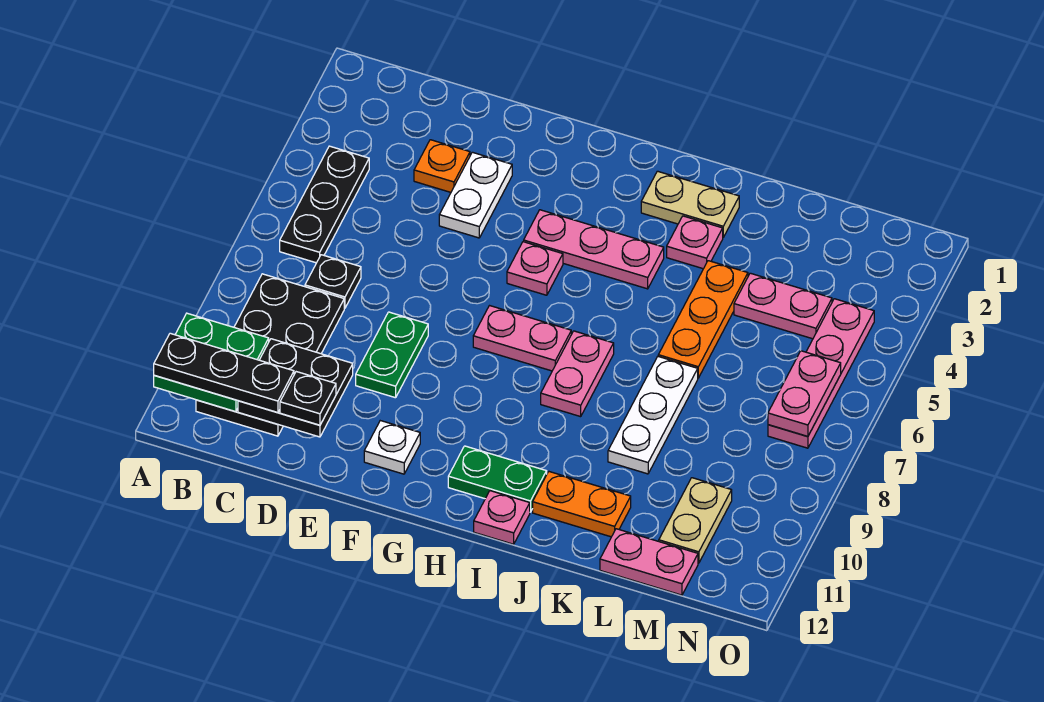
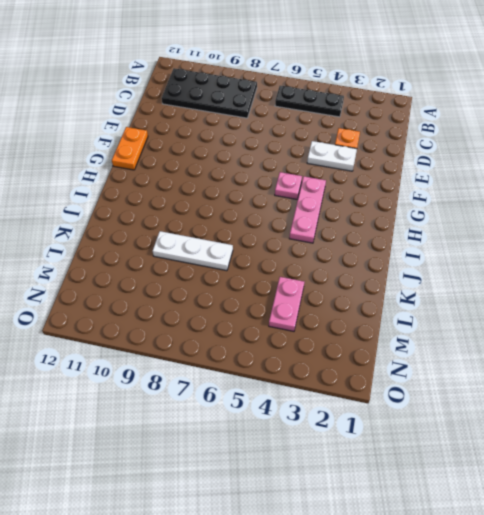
orange plate F12:G12 level 1 -> orange plate J11:K11 level 1
none -> black plate C7 level 1
none -> green plate E8:E9 level 1
none -> white plate F11 level 1

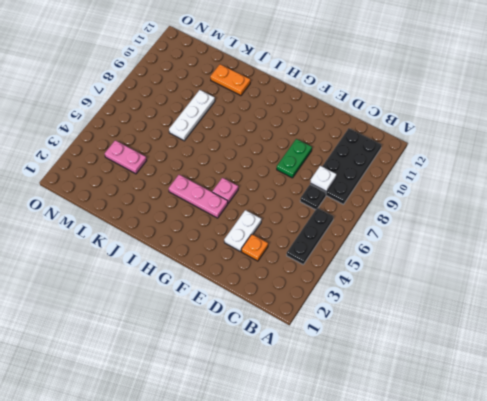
white plate C8 level 2 -> white plate F11 level 1
none -> pink plate G7:H7 level 1
none -> green plate H11:I11 level 1
none -> tan plate I2:J2 level 1

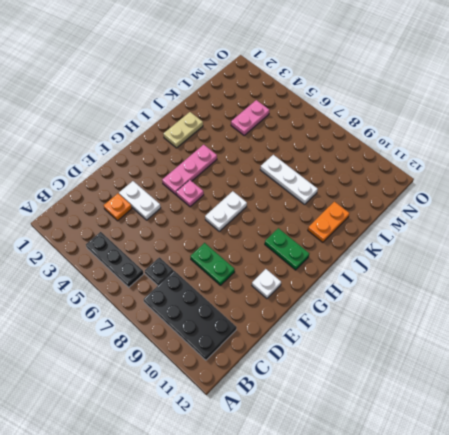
white plate G7:H7 level 1 -> pink plate G7:H7 level 1
green plate H10:H11 level 1 -> green plate H11:I11 level 1
none -> pink plate I7:I8 level 1
none -> pink plate I12 level 1
none -> pink plate J3 level 1

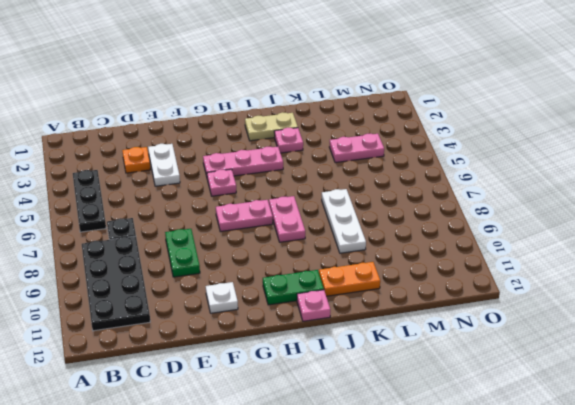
none -> orange plate K4:K6 level 1
none -> pink plate L12:M12 level 1
none -> tan plate M10:M11 level 1

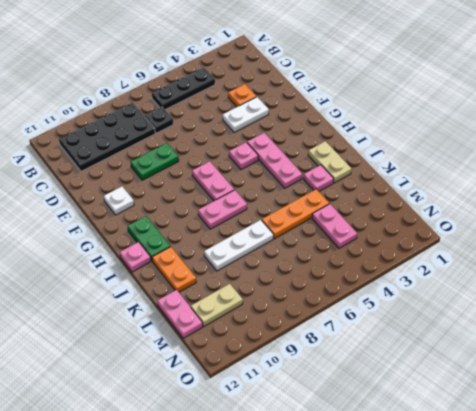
none -> pink plate N4:N7 level 1
none -> green plate A10:B11 level 2
none -> black plate C10:D11 level 2

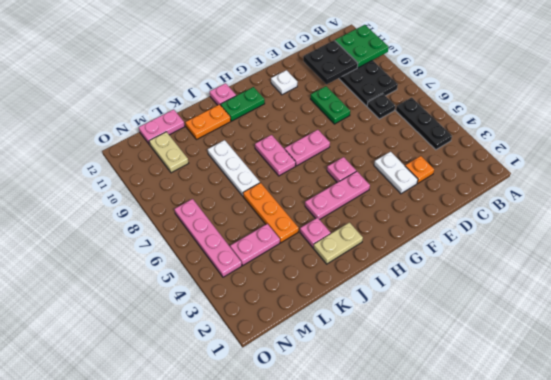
none -> pink plate N6:N7 level 2
none -> black plate A11:C11 level 3
none -> black plate D11 level 3

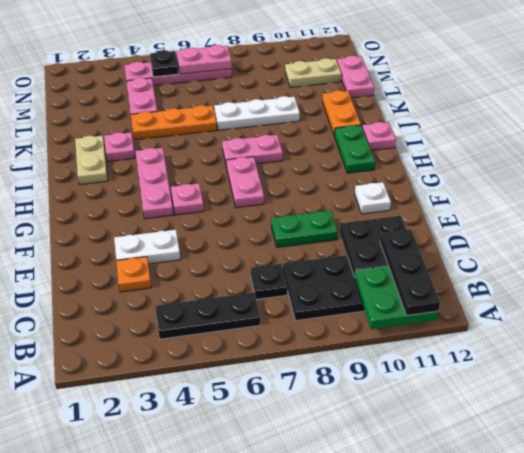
black plate N5 level 2 -> black plate D11 level 3

